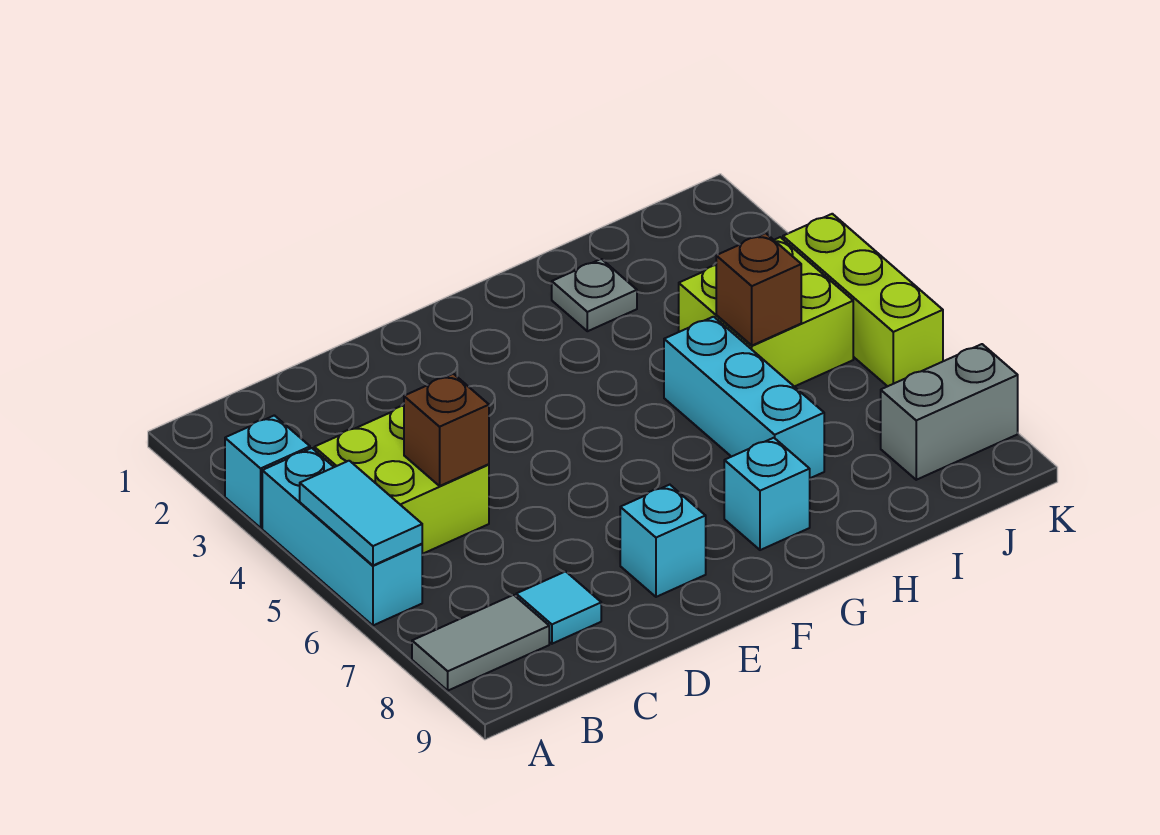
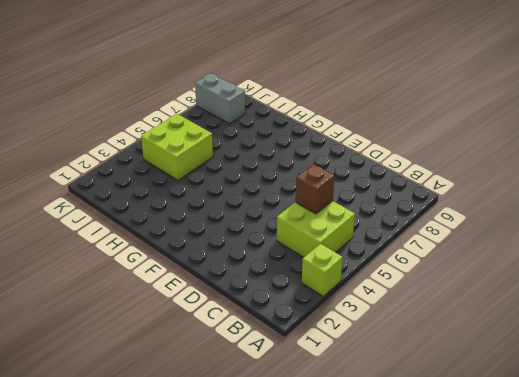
lime brick A3 level 1 -> cyan brick A3 level 1
none -> cyan brick A4:A6 level 1
none -> grey tile A8:B8 level 1
none -> cyan tile C8 level 1

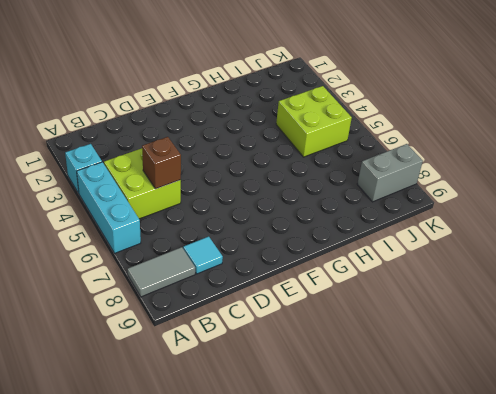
none -> cyan brick E8 level 1
none -> cyan brick G8 level 1
none -> grey plate H2 level 1

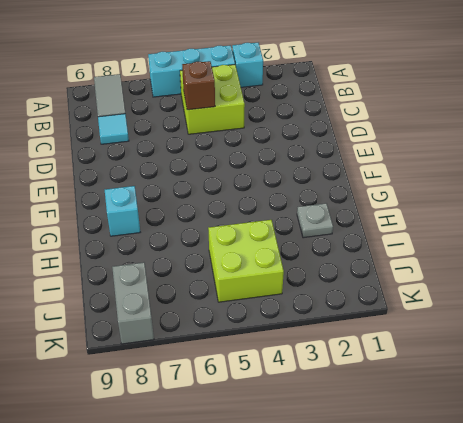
none -> cyan brick E8 level 1
none -> cyan brick H5:H7 level 1
none -> lime brick K4:K6 level 1

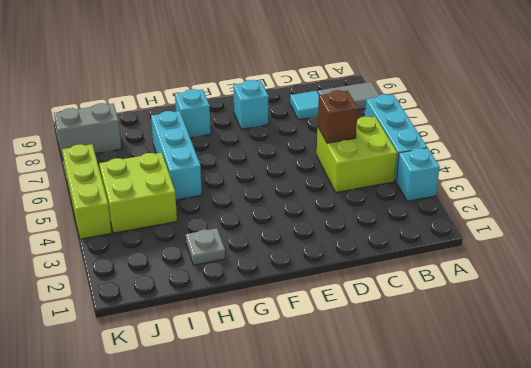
none -> cyan tile A5:A6 level 2
none -> brown brick I5 level 2

